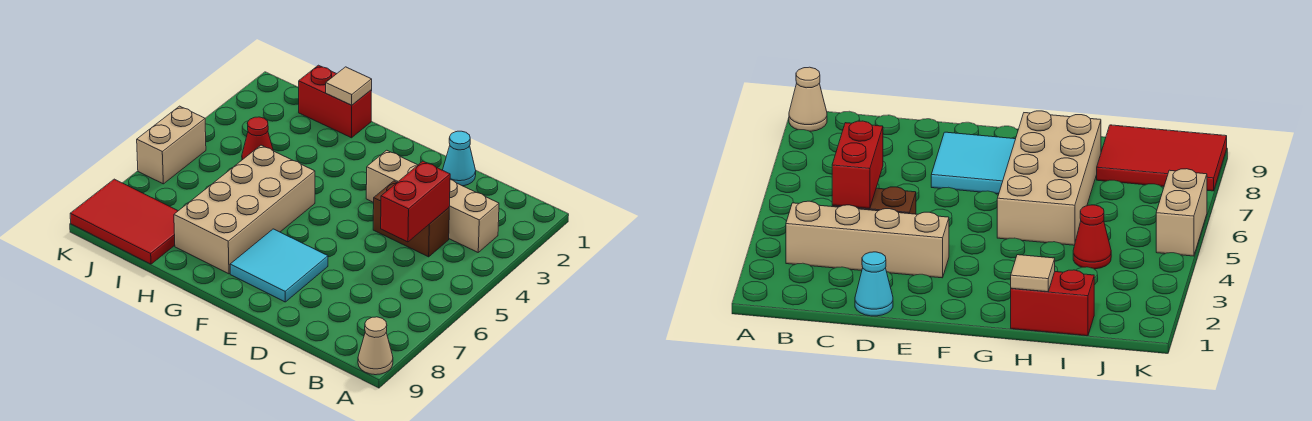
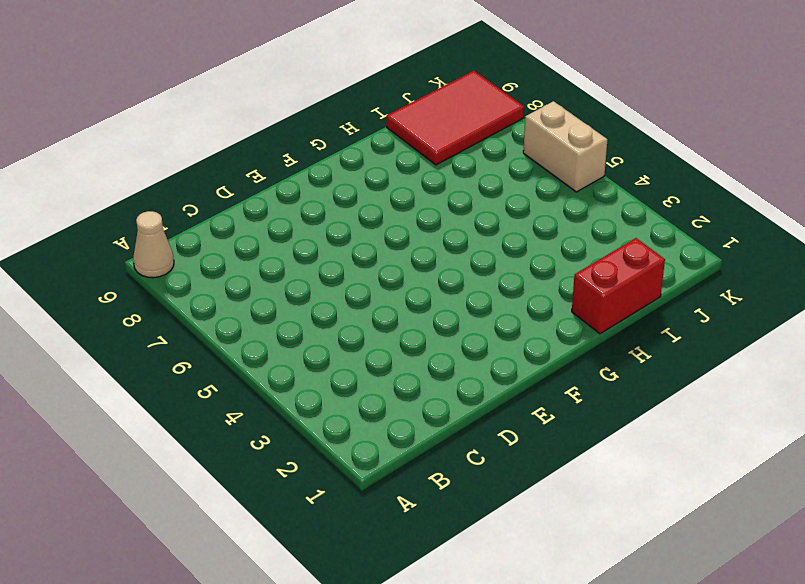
none -> tan brick B3:E3 level 1
none -> brown brick C4:D4 level 1
none -> cyan cone D1 level 1

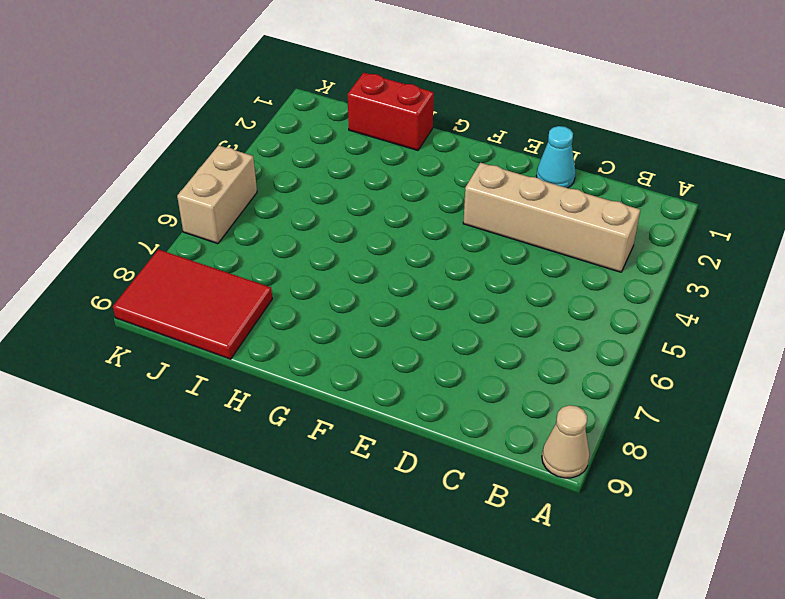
none -> brown brick C4:D4 level 1
none -> cyan tile E7:F8 level 1
none -> tan brick G5:H8 level 1

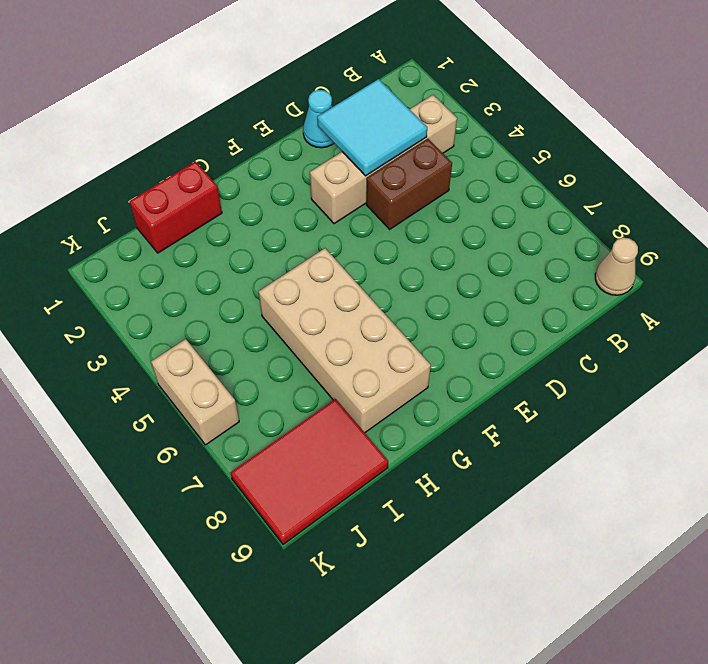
cyan tile C2:D3 level 2 -> cyan tile E7:F8 level 1
none -> red cone I4 level 1
none -> red brick C4:C5 level 2
none -> tan tile H1 level 2

